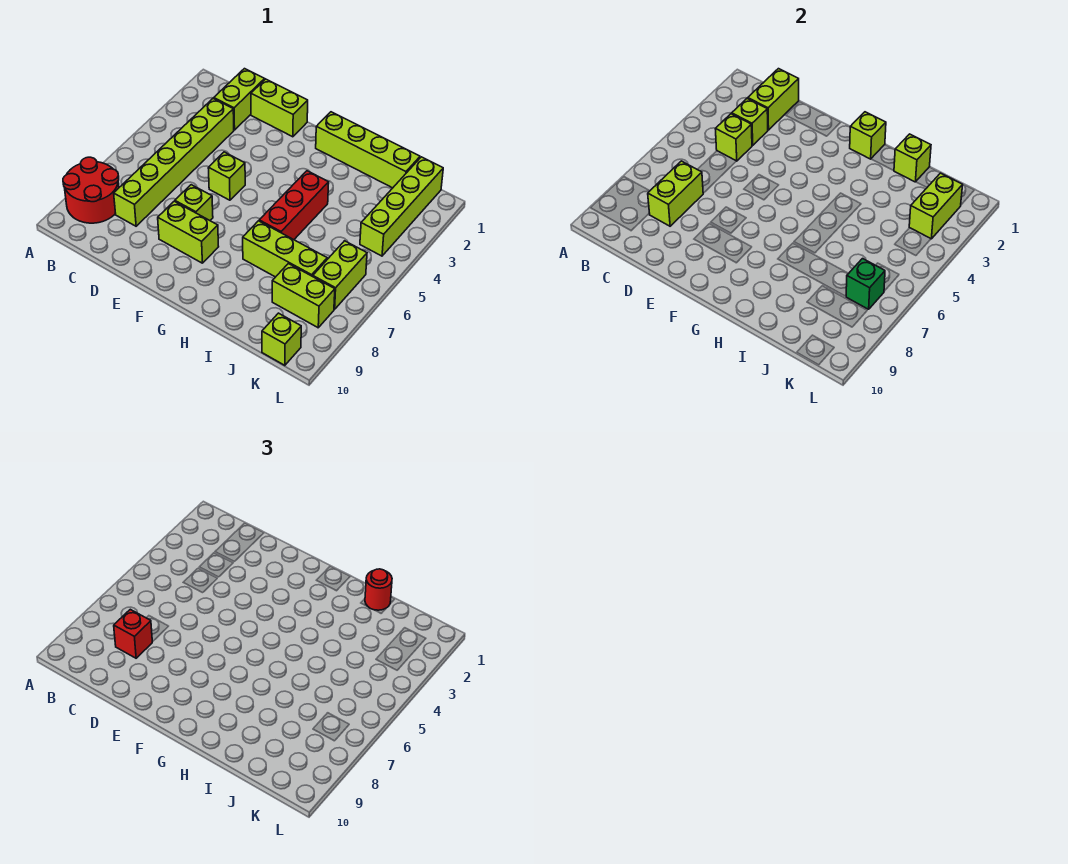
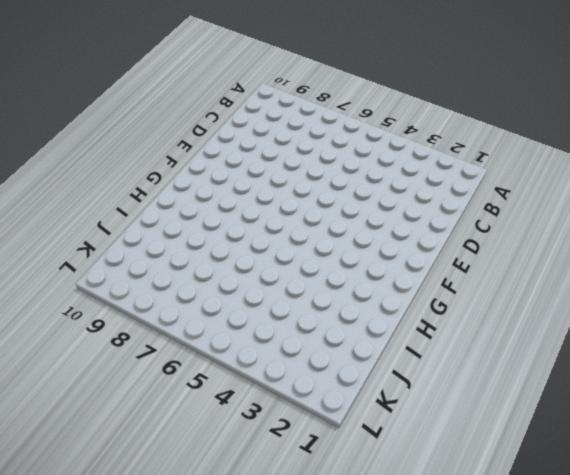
none -> red round brick A8:B9 level 1
none -> lime brick C1:C2 level 1
none -> lime brick C3:C8 level 1

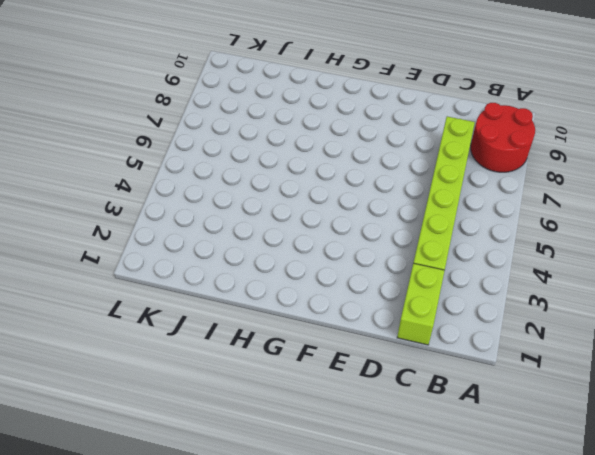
none -> lime brick D1:E1 level 1
none -> lime brick E5 level 1
none -> lime brick E7 level 1

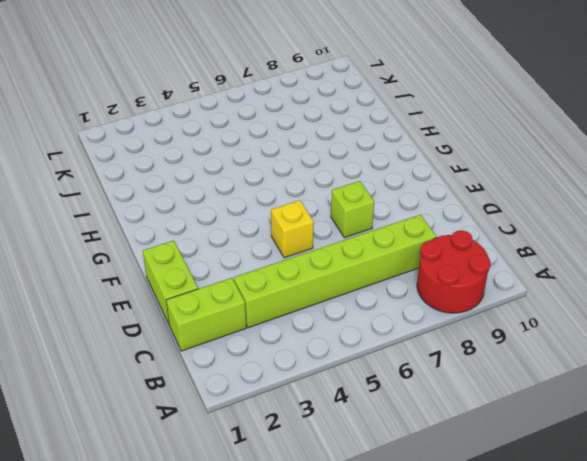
yellow brick E5 level 1 -> lime brick E5 level 1
none -> lime brick E8:F8 level 1
none -> lime brick G1:J1 level 1
none -> red brick H4:H6 level 1

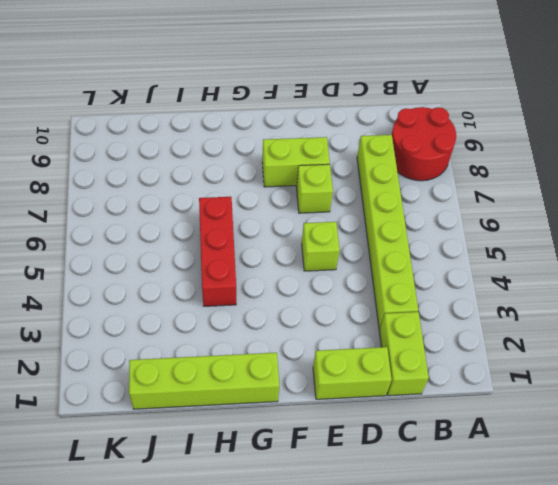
none -> lime brick H7:J7 level 1
none -> lime brick J8:K8 level 1
none -> lime brick K1:K4 level 1

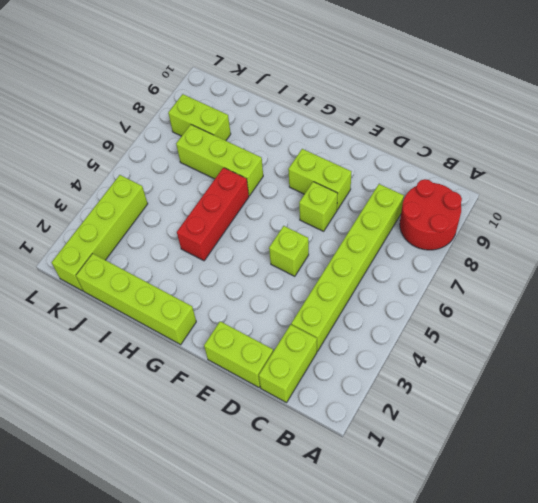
none -> lime brick K6:K7 level 1
none -> lime brick K10 level 1
none -> lime brick C1:C2 level 2

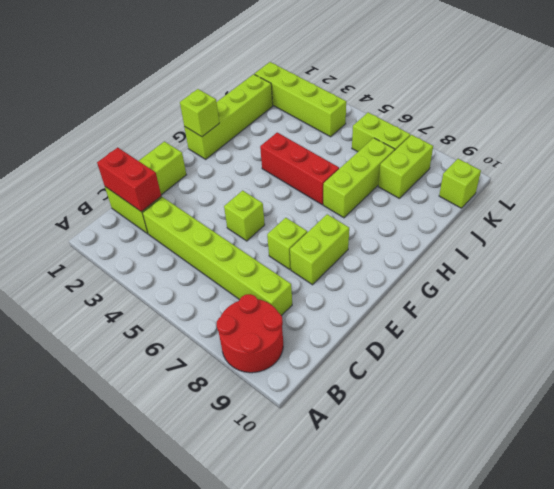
red brick C1:C2 level 2 -> lime brick C1:C2 level 2
none -> lime brick C3 level 2
none -> lime brick C4 level 2
none -> lime brick C7:C8 level 2

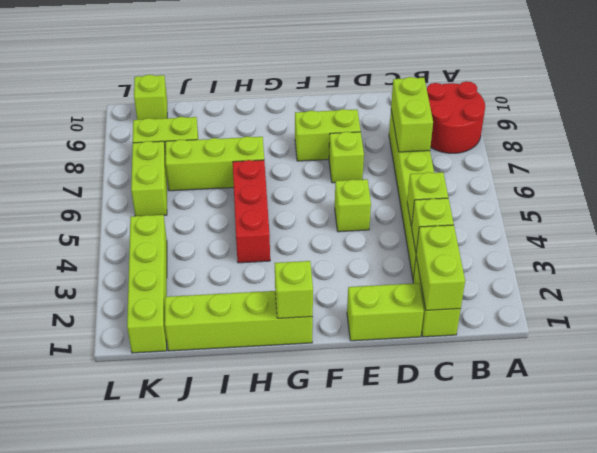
none -> lime brick I1 level 2
none -> lime brick K2:K3 level 2
none -> green brick K7 level 2

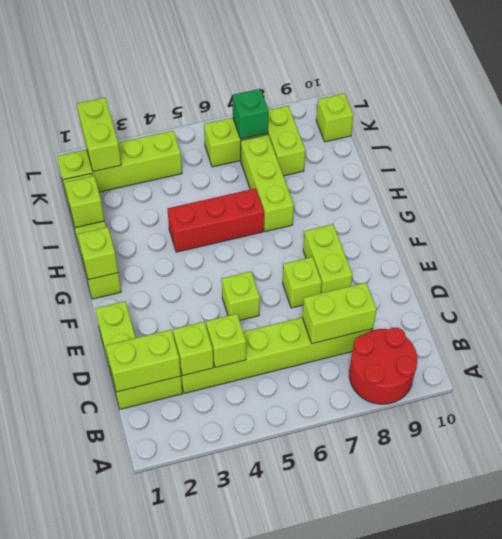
lime brick K2:L2 level 2 -> lime brick K2:K3 level 2
none -> red brick C8 level 3
none -> red round brick I1 level 3

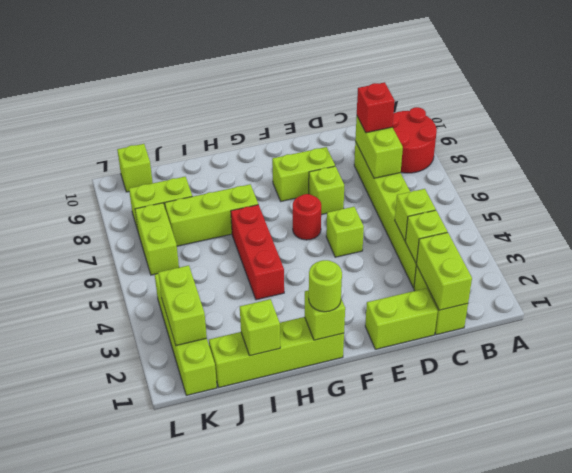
red round brick F6 level 1 -> red round brick I1 level 3
lime round brick G1 level 3 -> none
none -> green brick K7 level 2

